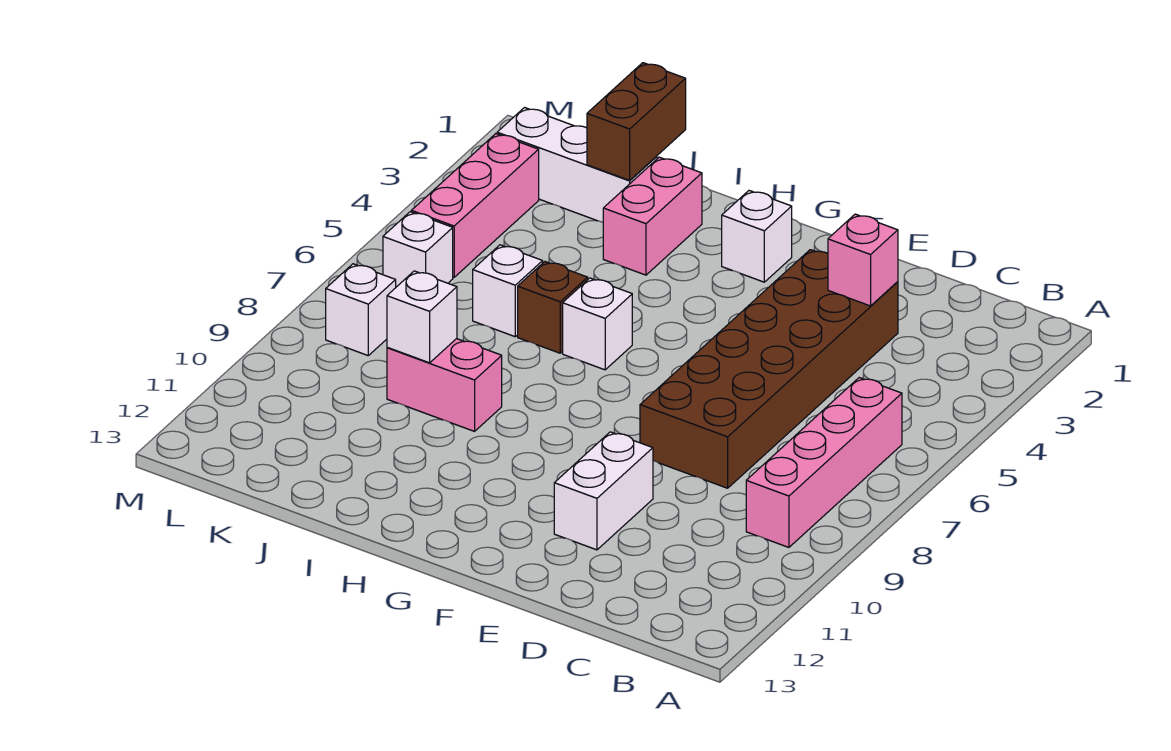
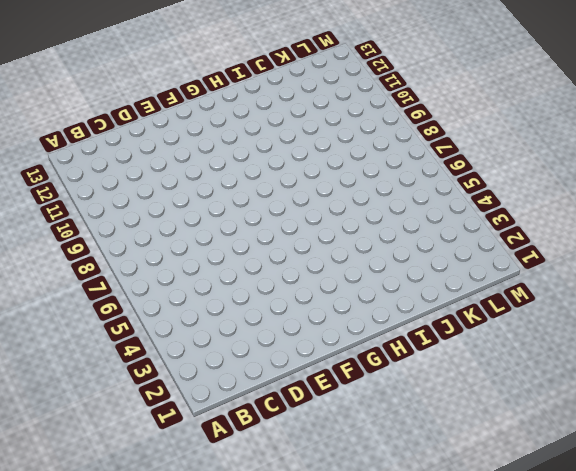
none -> pink brick B6:B9 level 1
none -> brown brick D3:E8 level 1
none -> white brick E10:E11 level 1

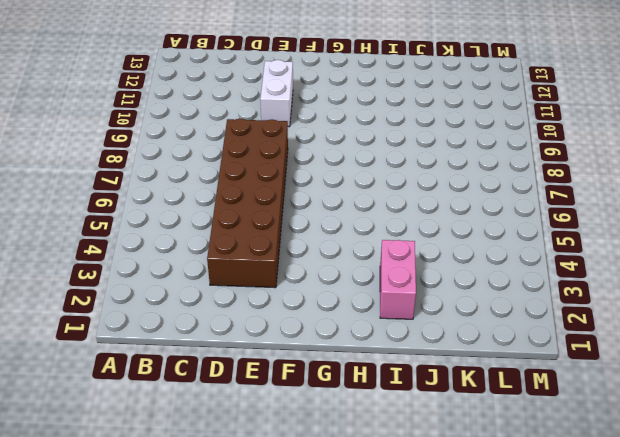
none -> pink brick B6:B9 level 1
none -> white brick G2 level 1
none -> white brick H6 level 1

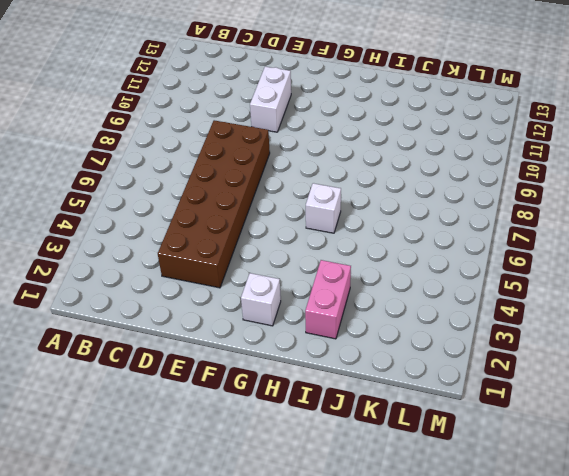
none -> pink brick B6:B9 level 1
none -> brown brick I6 level 1
none -> pink brick I9:J9 level 1

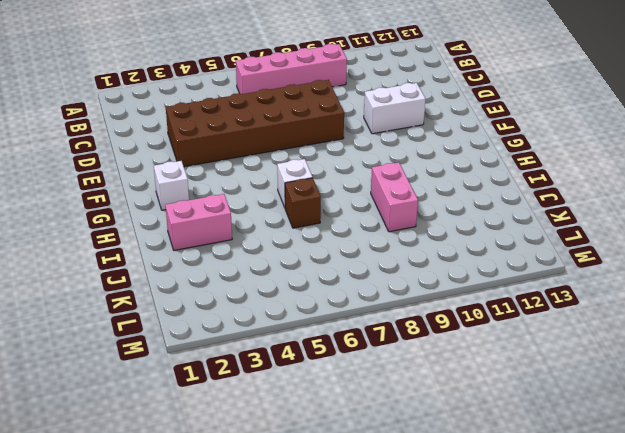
none -> white brick J2:L2 level 1
none -> white brick J6 level 1
none -> pink brick L3:L5 level 1

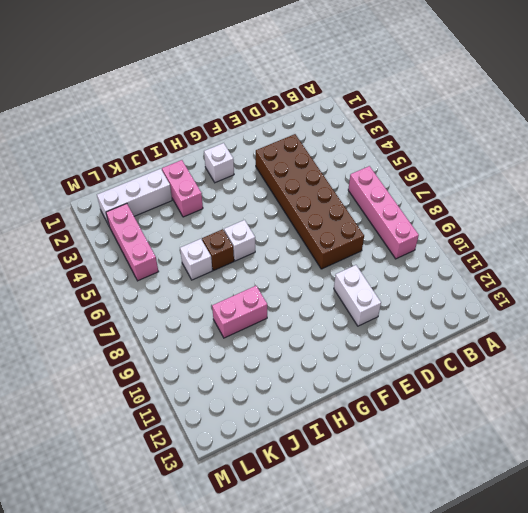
none -> white brick L6 level 1
none -> white brick L8 level 1
none -> pink brick D3 level 2

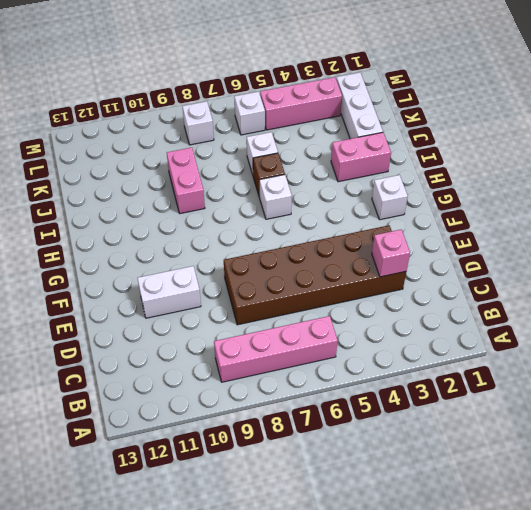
none -> brown brick J1:J2 level 2
none -> white brick J9 level 2

